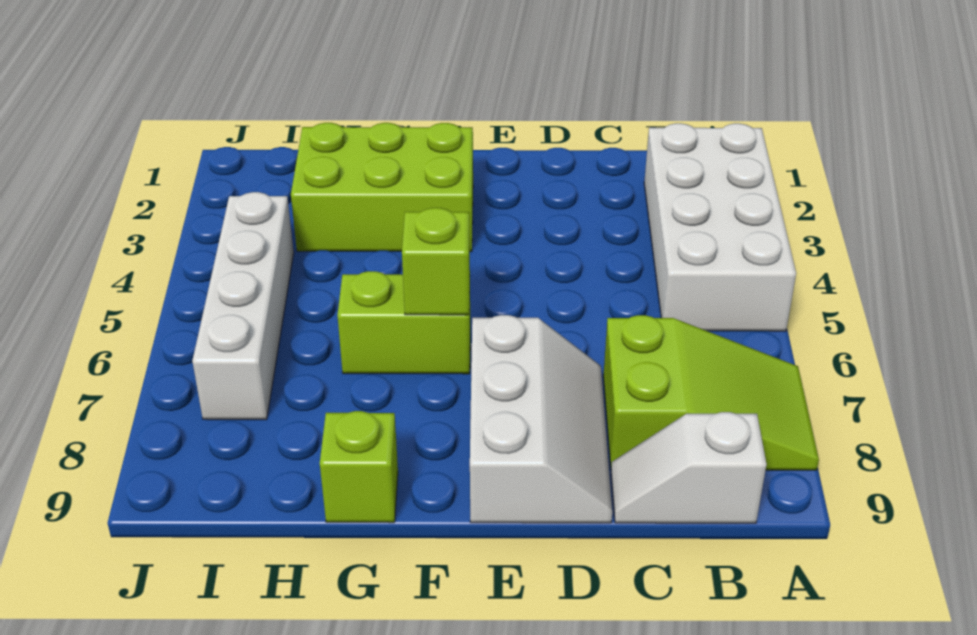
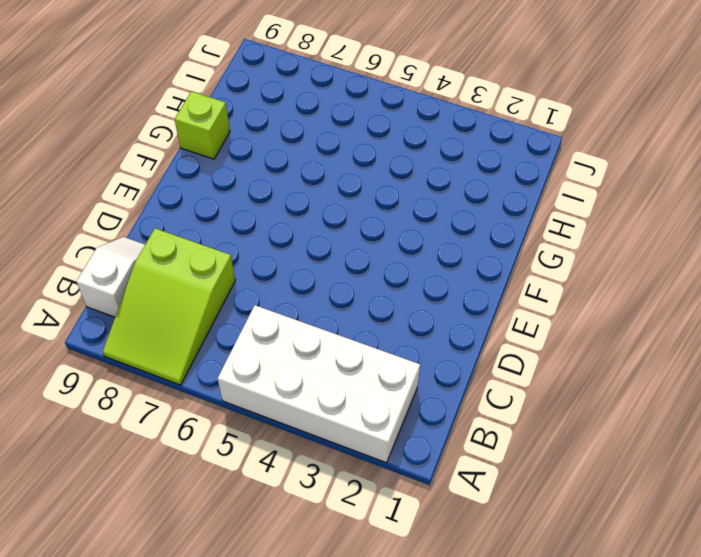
none -> white slope D7:E9 level 1 top E
none -> lime brick F2:H3 level 1

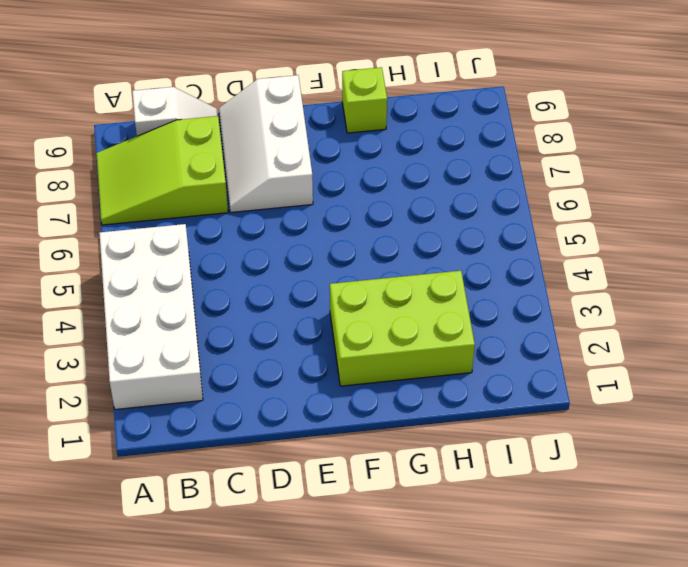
none -> lime brick F6:G6 level 1
none -> white brick I4:I7 level 1

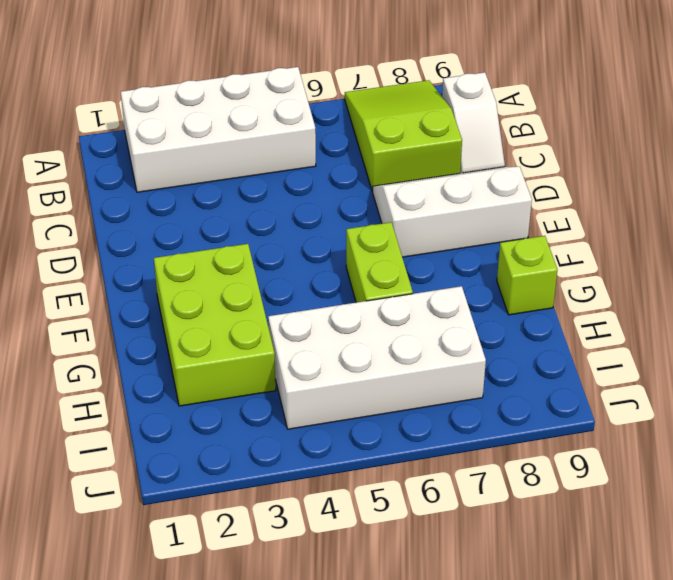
white brick H4:I7 level 1 -> white brick I4:I7 level 1
none -> lime brick F6 level 2

